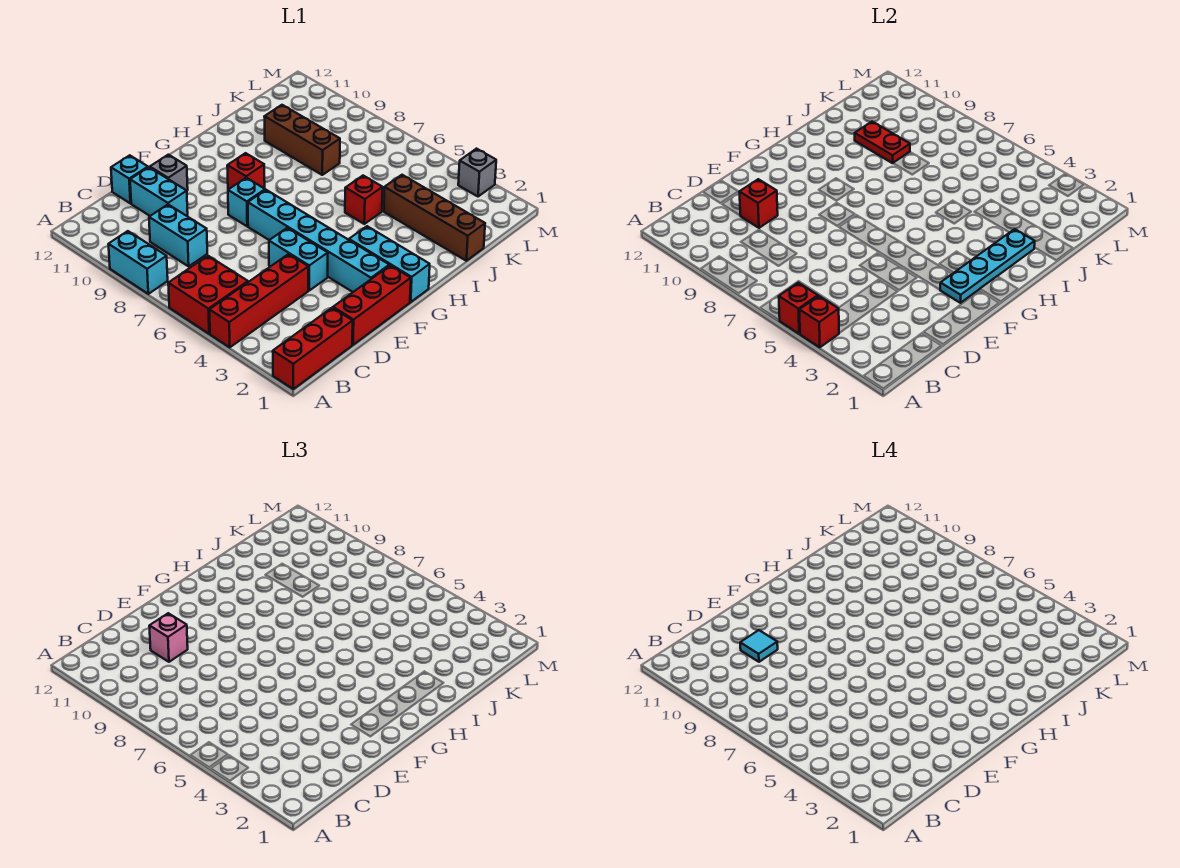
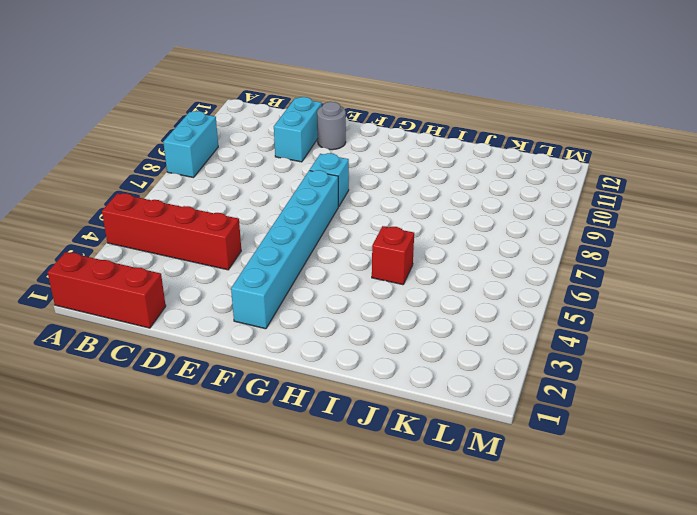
grey round brick E11 level 1 -> grey brick E11 level 1
none -> red brick A5:B6 level 1
none -> cyan brick C8:C9 level 1
none -> red brick D1:F1 level 1

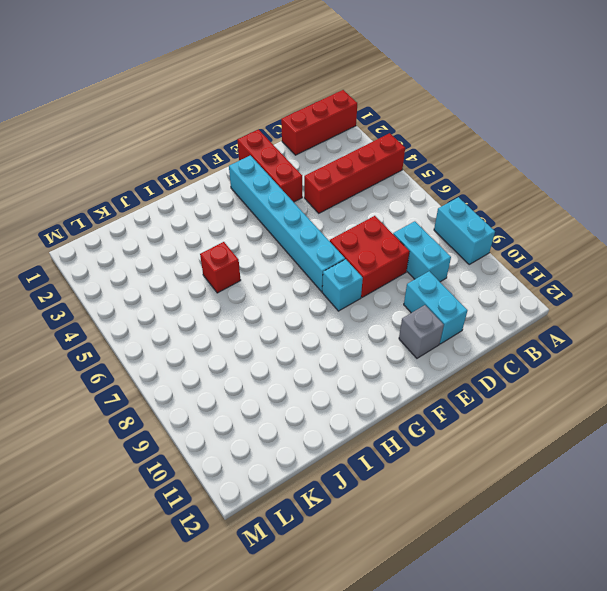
red brick D7:E8 level 1 -> red brick A5:B6 level 1
red brick E1:E3 level 1 -> red brick D1:F1 level 1
none -> cyan brick D12 level 1
none -> cyan brick E4:E5 level 1
none -> cyan brick G1:G3 level 1

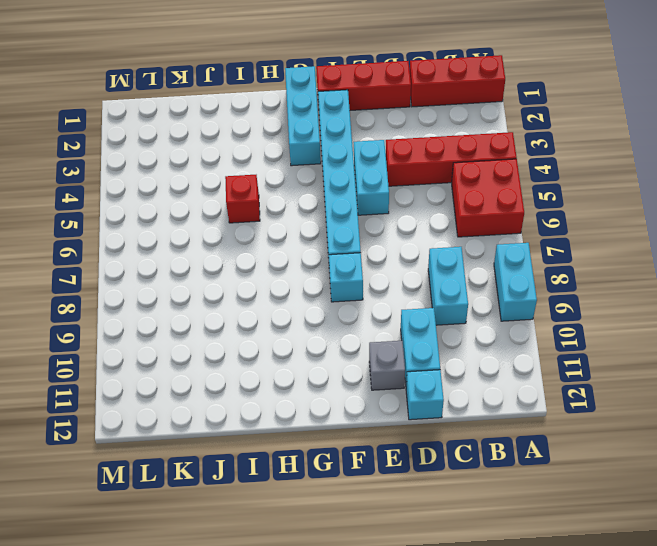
none -> red brick G9 level 1
none -> brown brick J1:J4 level 1
none -> brown brick J8:J10 level 1

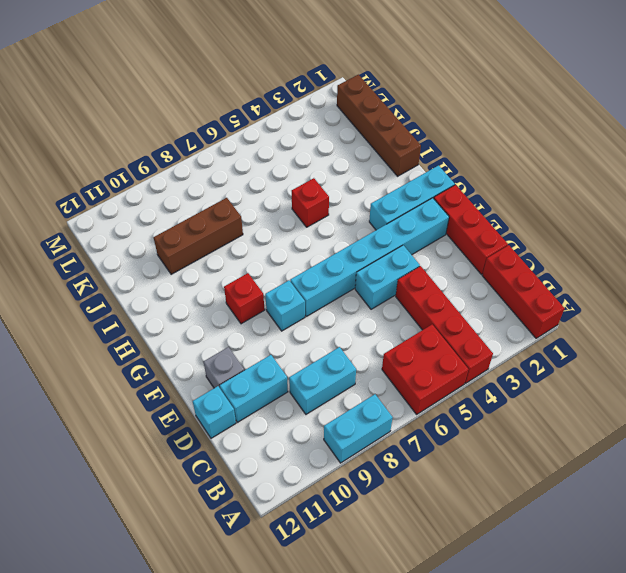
brown brick I1:L1 level 1 -> brown brick J1:J4 level 1
none -> grey brick M3 level 1
none -> red brick A4 level 2
none -> red brick A5 level 2

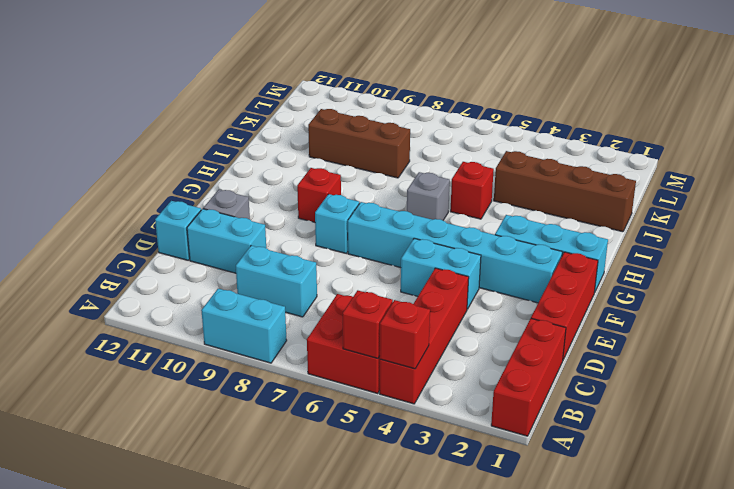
grey brick H6 level 1 -> grey brick M3 level 1
none -> red brick D10 level 2
none -> cyan plate F2:I2 level 2
none -> red plate J9:J10 level 2

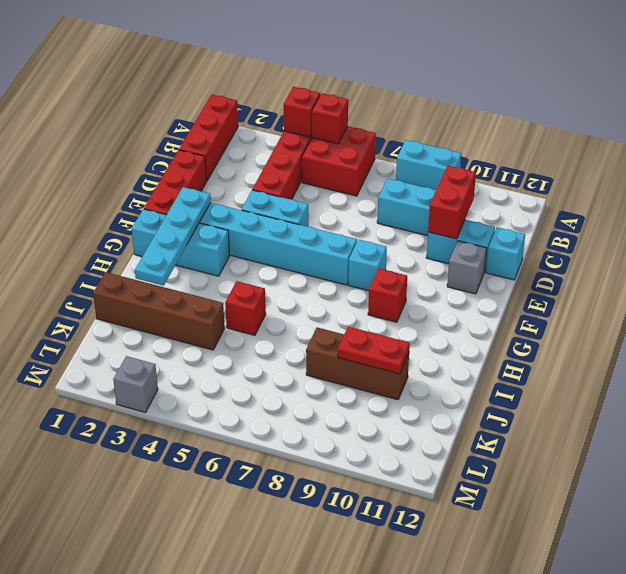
red brick C10:D10 level 2 -> red brick D10 level 2
none -> pink brick D10 level 3
none -> cyan tile D10 level 4

